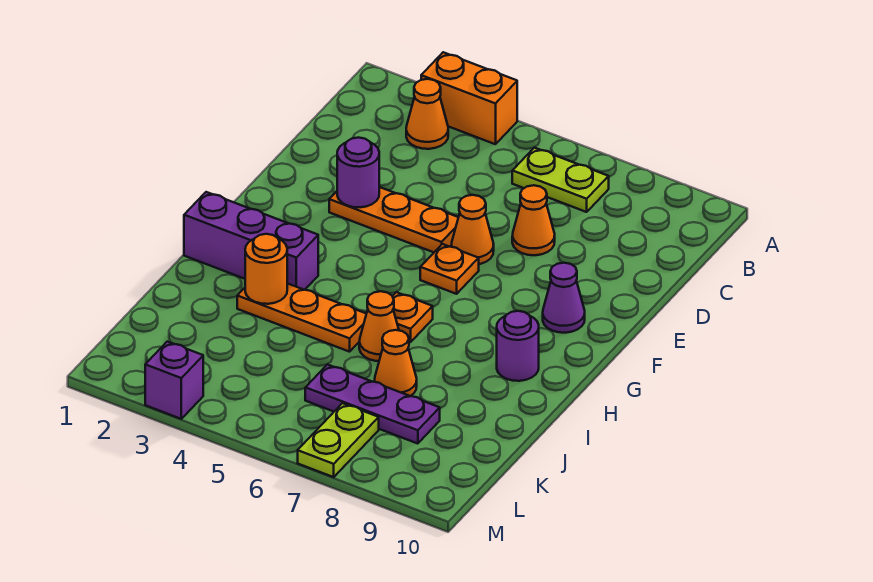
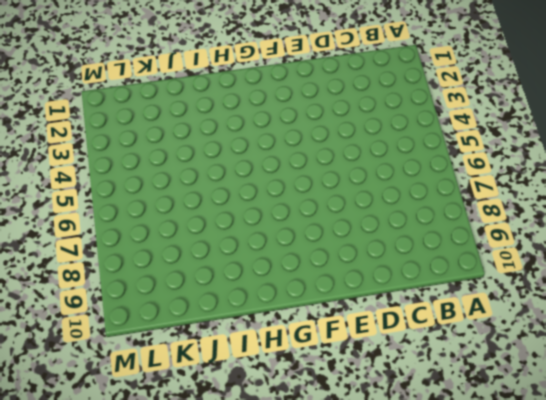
none -> orange brick A3:A4 level 1
none -> orange cone B3 level 1
none -> lime plate B6:B7 level 1

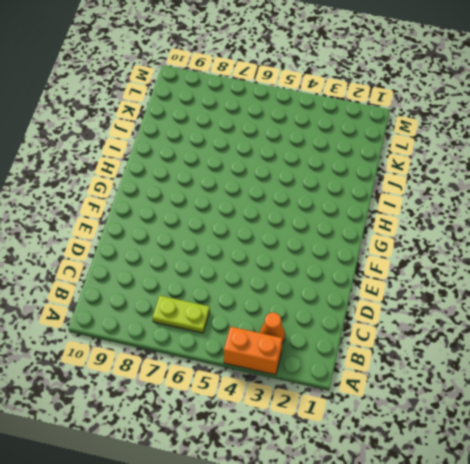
none -> orange cone D7 level 1
none -> orange plate E3:E5 level 1
none -> orange cone E6 level 1

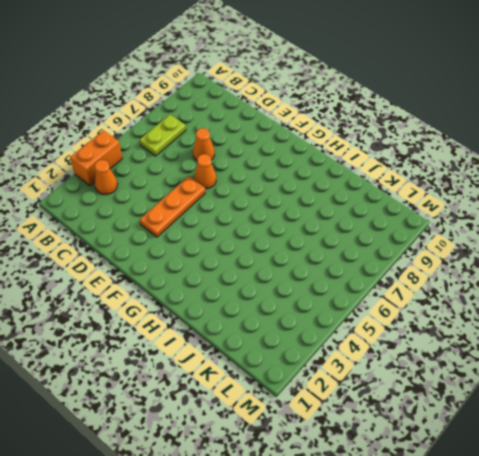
none -> orange plate F6 level 1
none -> purple cone F9 level 1
none -> purple brick H1:H3 level 1

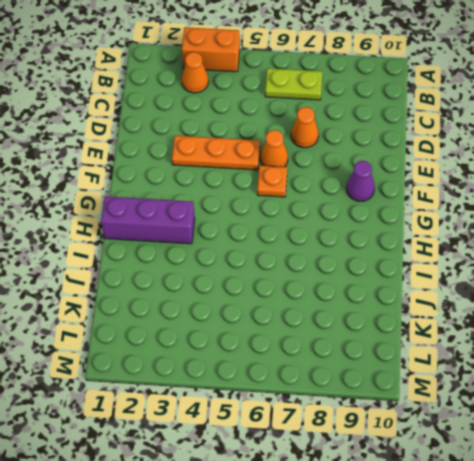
none -> orange plate H6 level 1
none -> purple round brick H9 level 1
none -> orange plate I3:I5 level 1

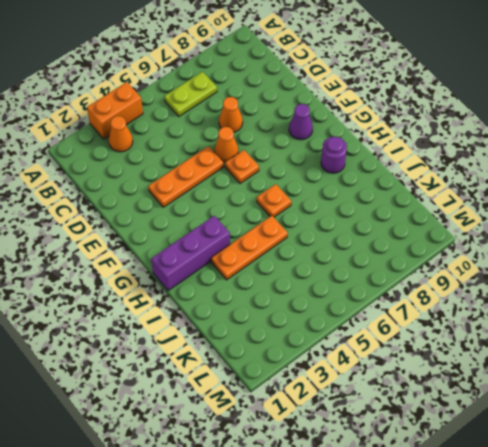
none -> orange cone I6 level 1
none -> orange cone J7 level 1
none -> purple plate K6:K8 level 1

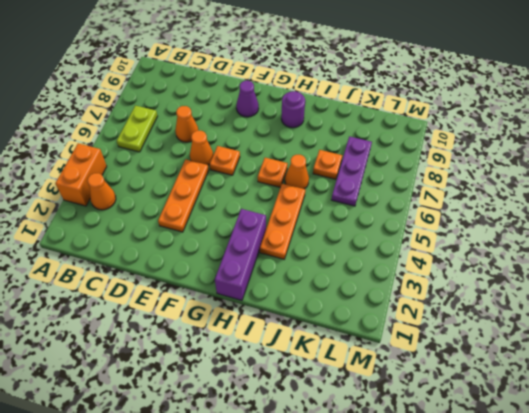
orange plate J7 level 1 -> orange cone J7 level 1
none -> lime plate L7:M7 level 1
none -> purple brick M3 level 1
none -> purple round brick E3 level 2

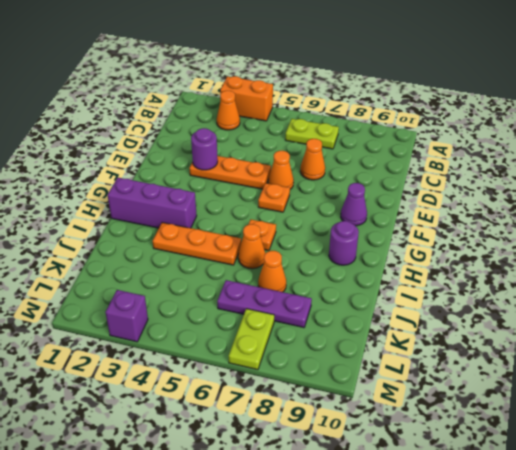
none -> orange round brick I3 level 2

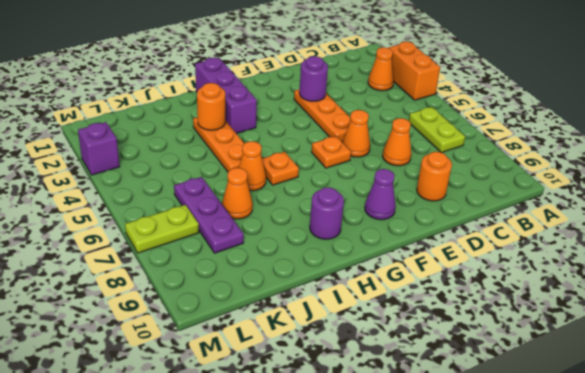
orange round brick D9 level 1 -> none

